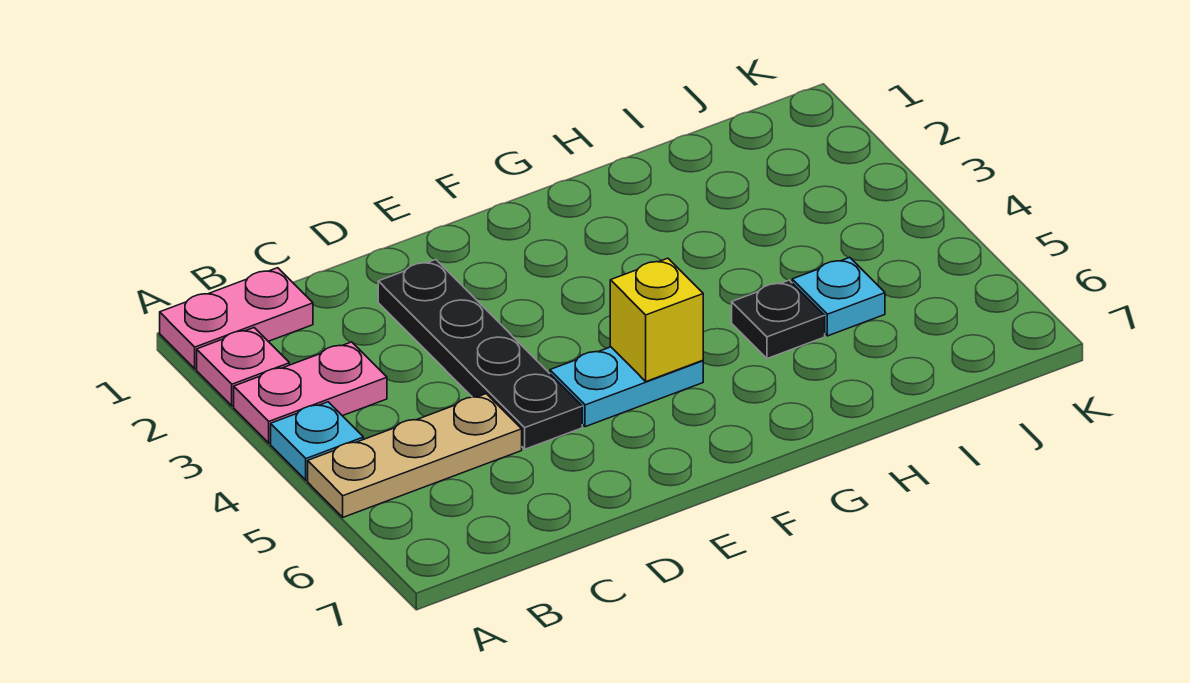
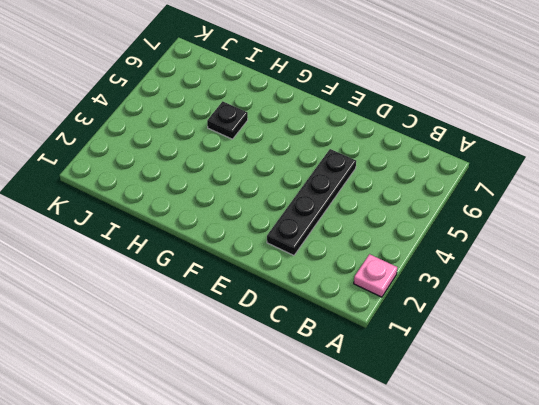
none -> pink plate A1:B1 level 1
none -> pink plate A3:B3 level 1

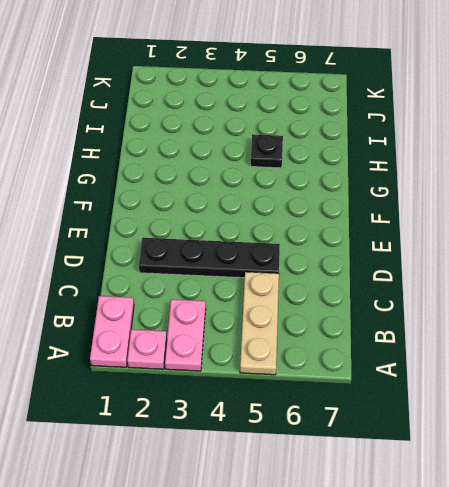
none -> cyan plate A4 level 1
none -> cyan plate E5:F5 level 1

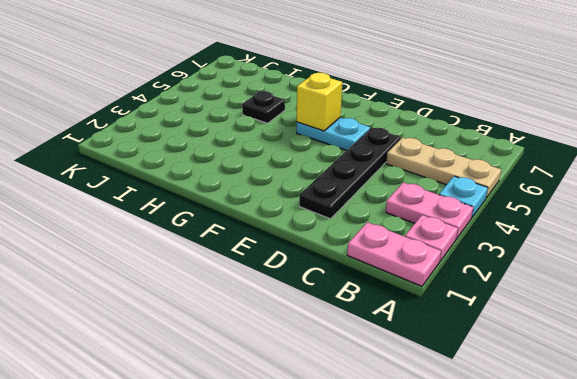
none -> cyan plate I5 level 1

